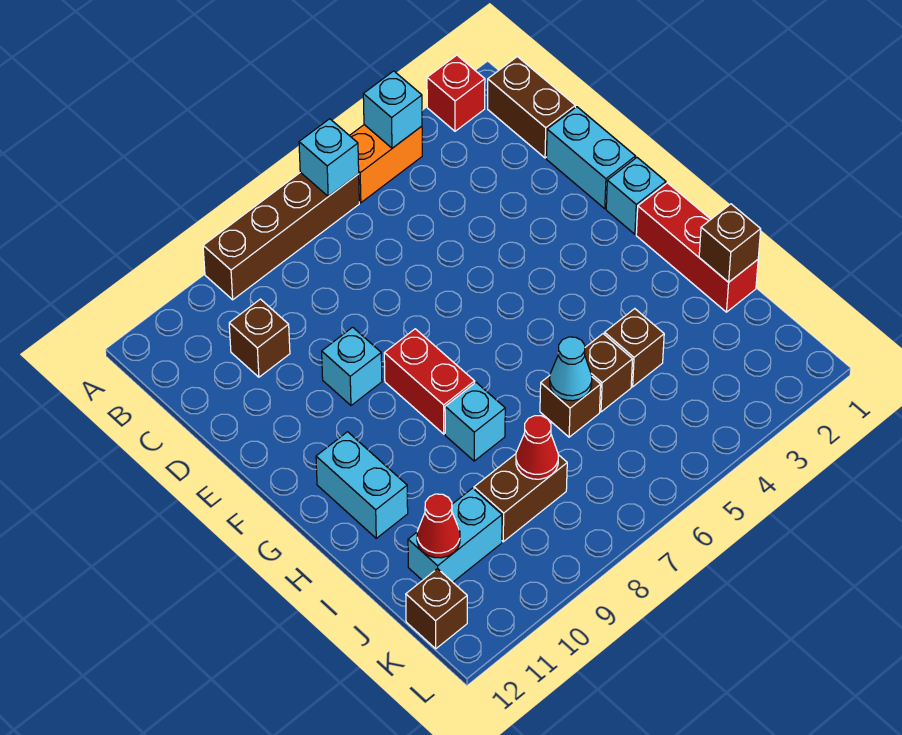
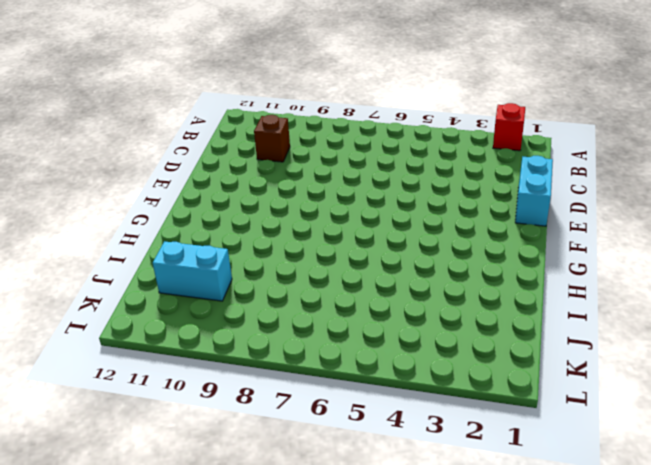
none -> orange brick A4:A5 level 1
none -> brown brick A6:A9 level 1
none -> brown brick B1:C1 level 1

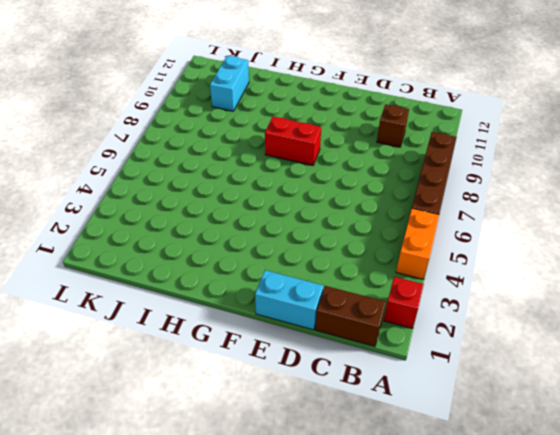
none -> cyan brick E9 level 1
none -> cyan brick F1 level 1
none -> red brick G1:I1 level 1

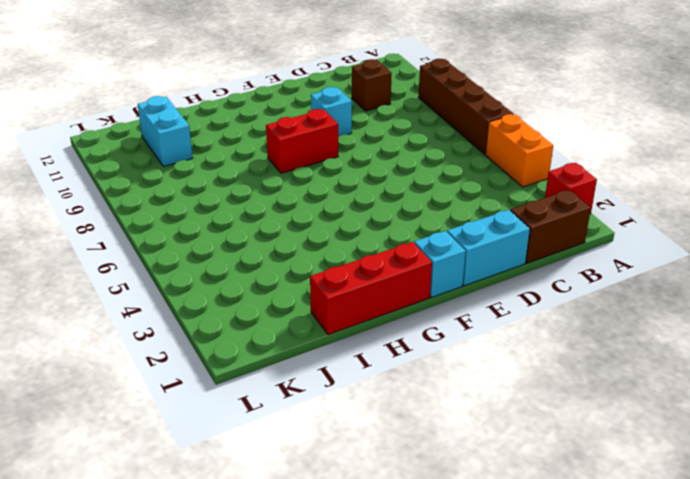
none -> cyan brick G11:H11 level 1
none -> cyan brick H8 level 1
none -> brown brick I4 level 1

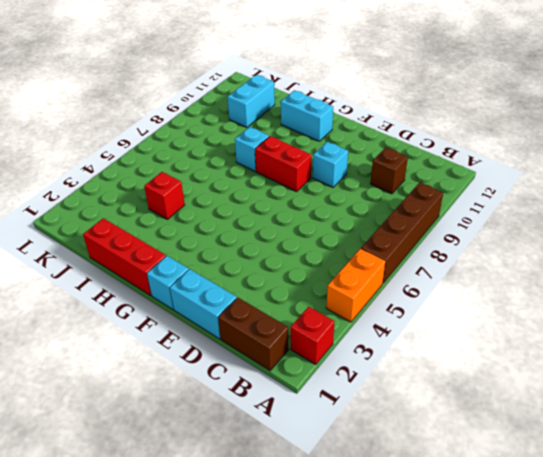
red brick I4 level 1 -> brown brick I4 level 1
none -> brown brick I5 level 1
none -> brown brick I6 level 1
none -> brown brick J8:J9 level 1

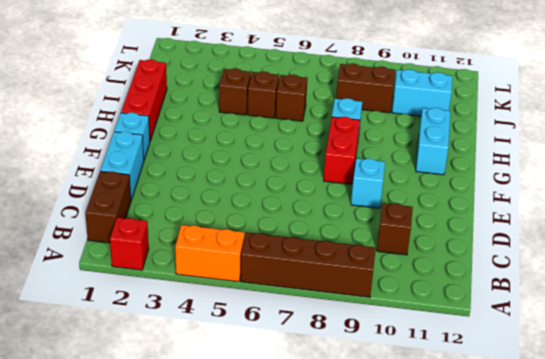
none -> brown brick K12 level 1
none -> cyan brick A4 level 2
none -> cyan brick A6 level 2

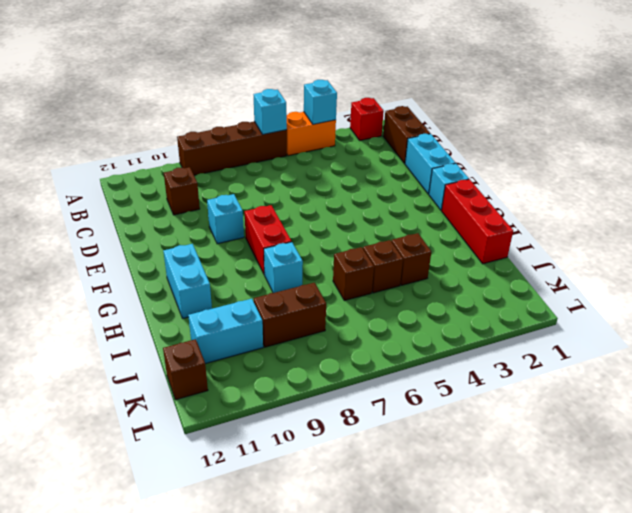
none -> brown brick I1 level 2
none -> cyan cone I6 level 2
none -> red cone J8 level 2

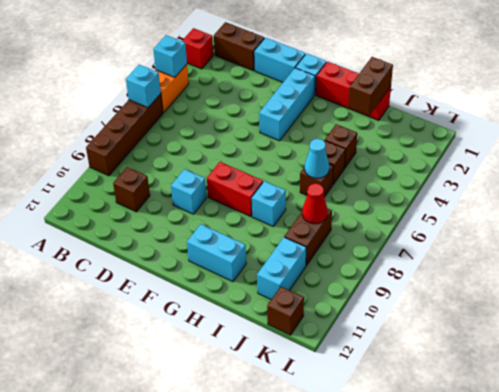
cyan brick F2:F4 level 1 -> none
brown brick I1:I2 level 2 -> brown brick I1 level 2
none -> red cone J11 level 2

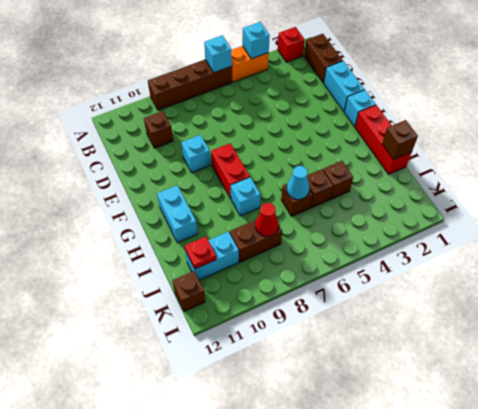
red plate J11 level 2 -> red cone J11 level 2

